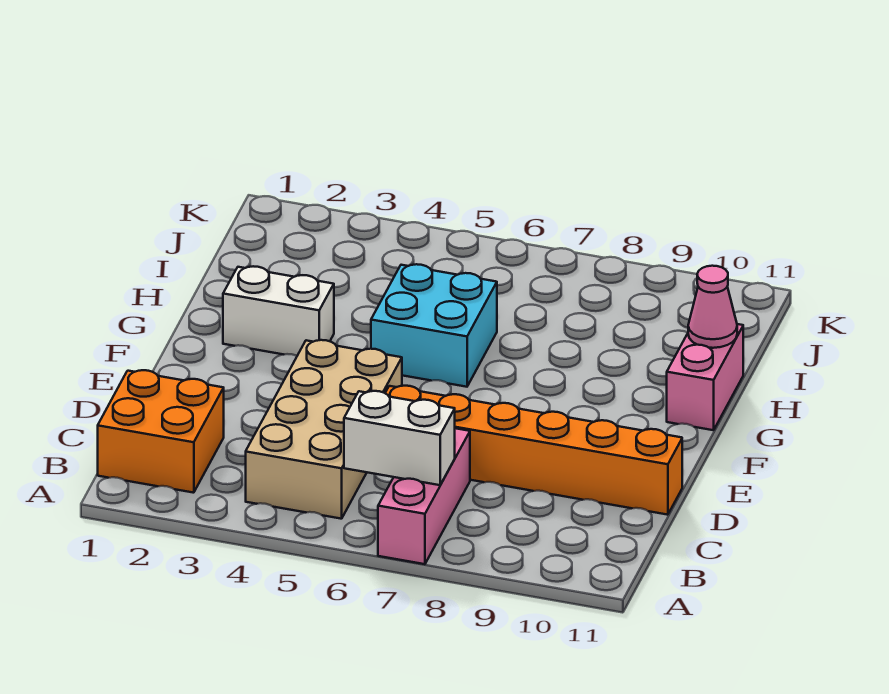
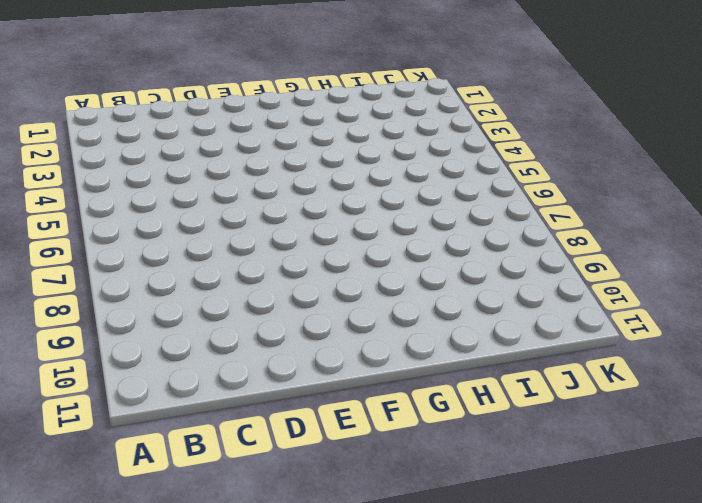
none -> pink brick A7:C7 level 1
none -> orange brick B1:C2 level 1

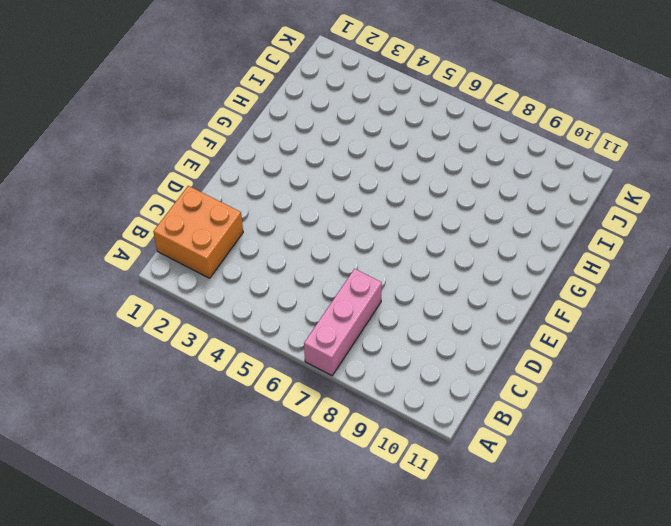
none -> tan brick B4:E5 level 1
none -> orange brick D6:D11 level 1

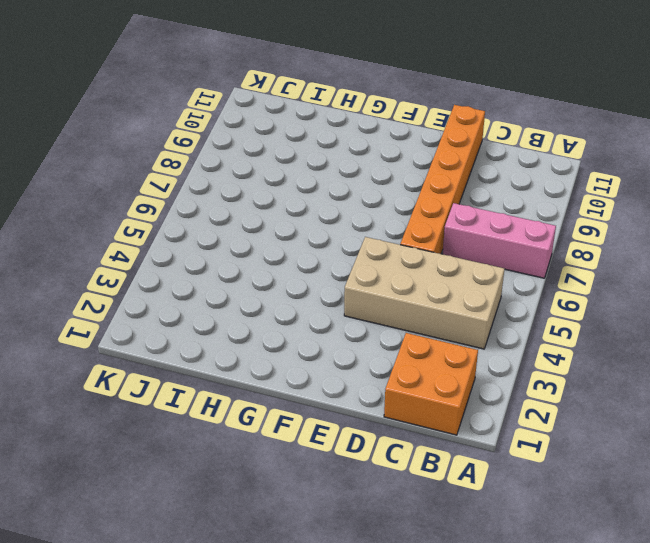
none -> white brick G2:G3 level 1
none -> cyan brick G5:H6 level 1

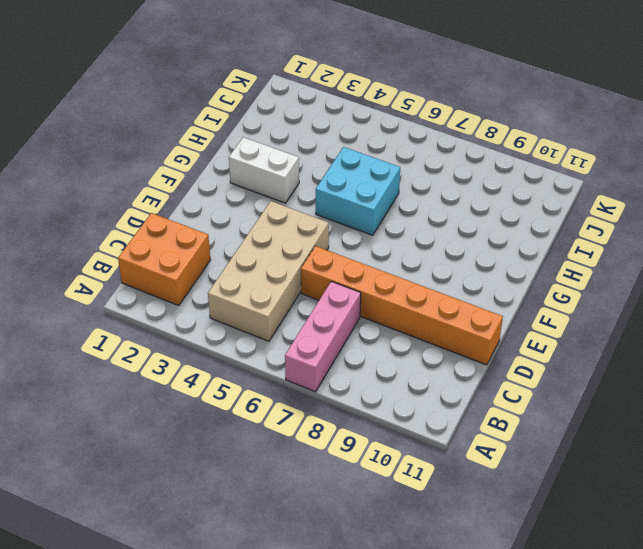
none -> pink brick G11:H11 level 1
none -> white brick B6:B7 level 2

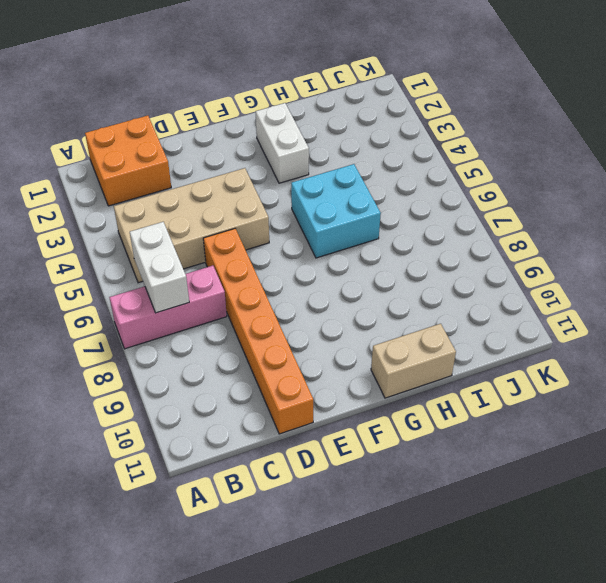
tan brick G11:H11 level 1 -> pink brick G11:H11 level 1
none -> pink cone H11 level 2

